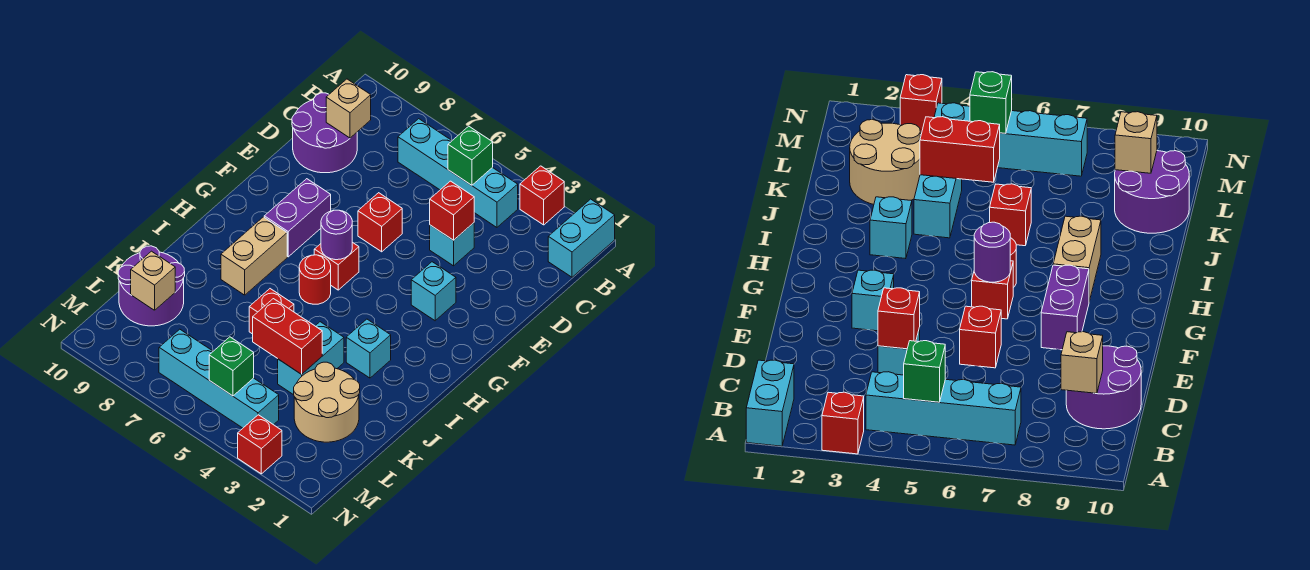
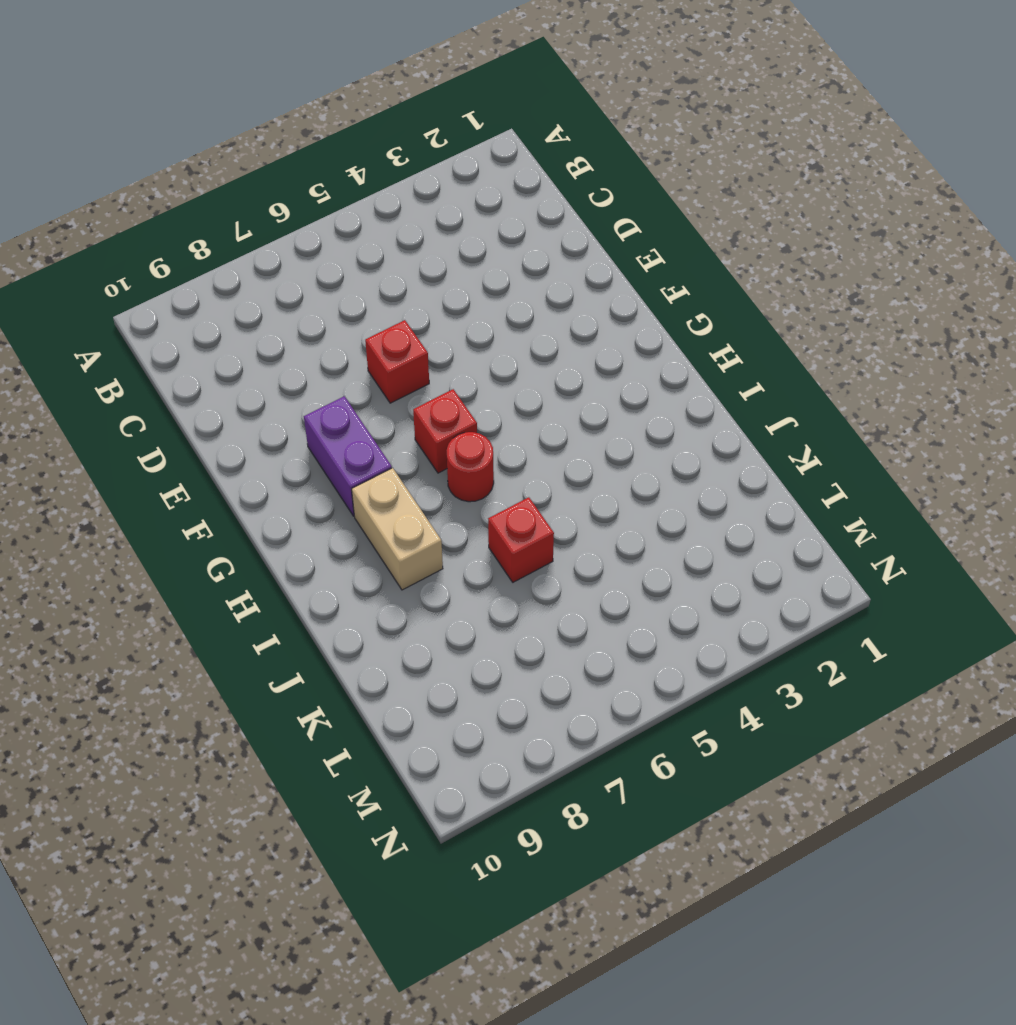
none -> cyan brick A1:B1 level 1
none -> red brick A3 level 1
none -> cyan brick B4:B7 level 1

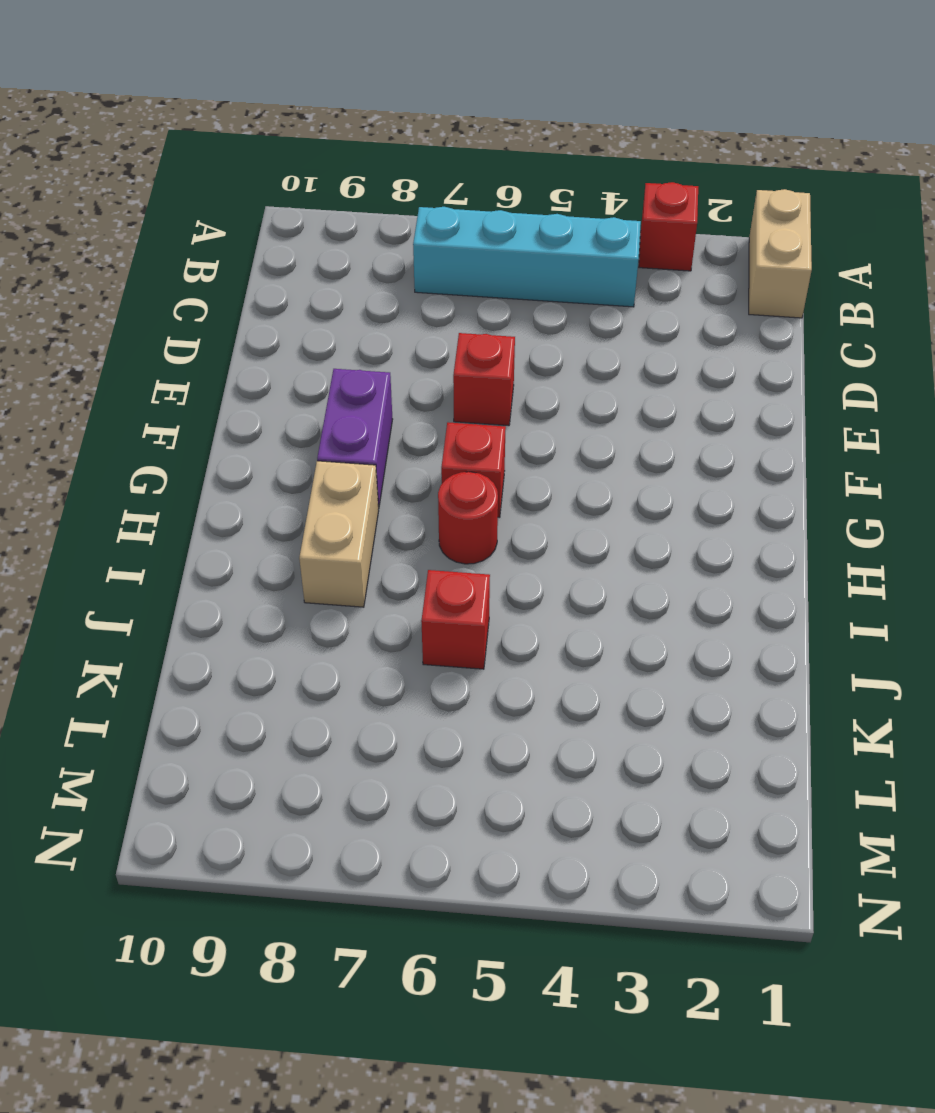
tan brick A1:B1 level 1 -> cyan brick A1:B1 level 1
none -> purple round brick C9:D10 level 1
none -> cyan brick D4 level 1
none -> cyan brick F3 level 1

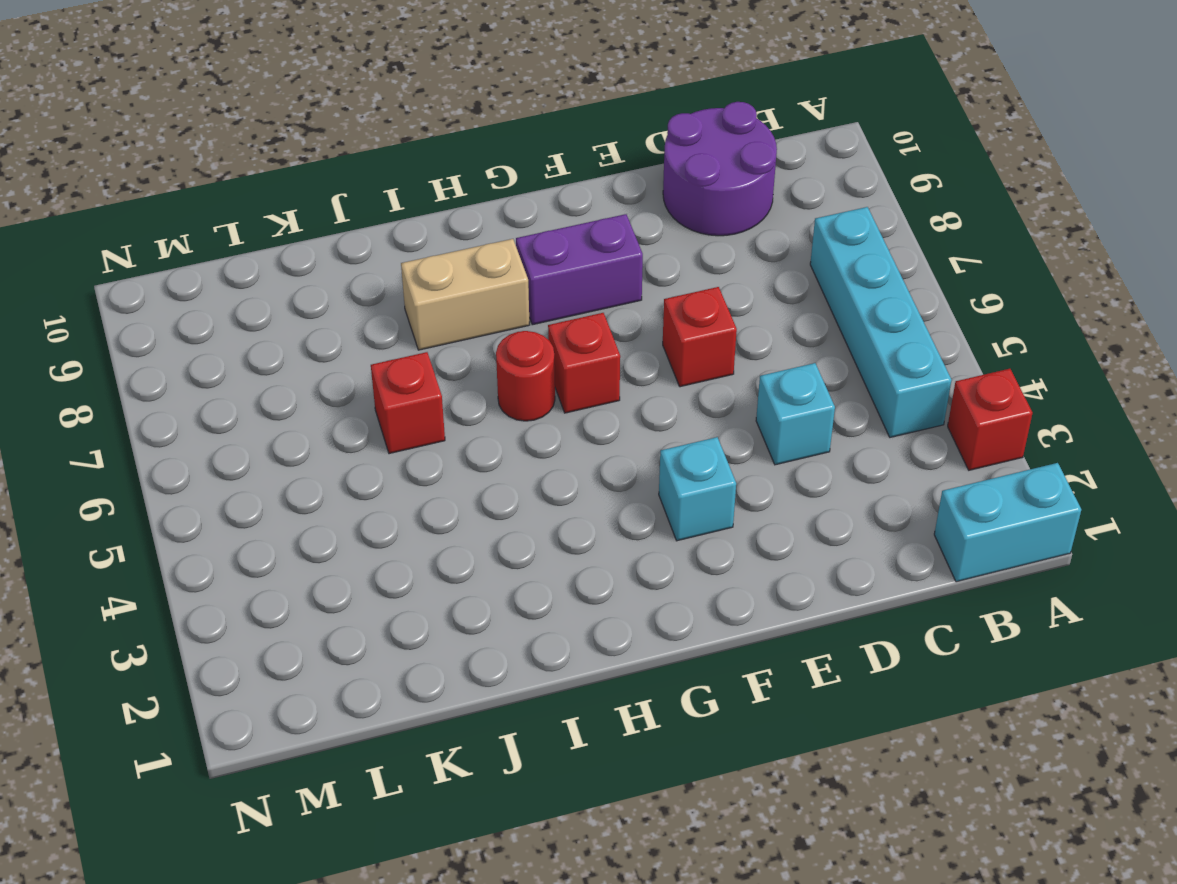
none -> cyan brick I3 level 1
none -> cyan brick J4:K4 level 1
none -> tan round brick K2:L3 level 1

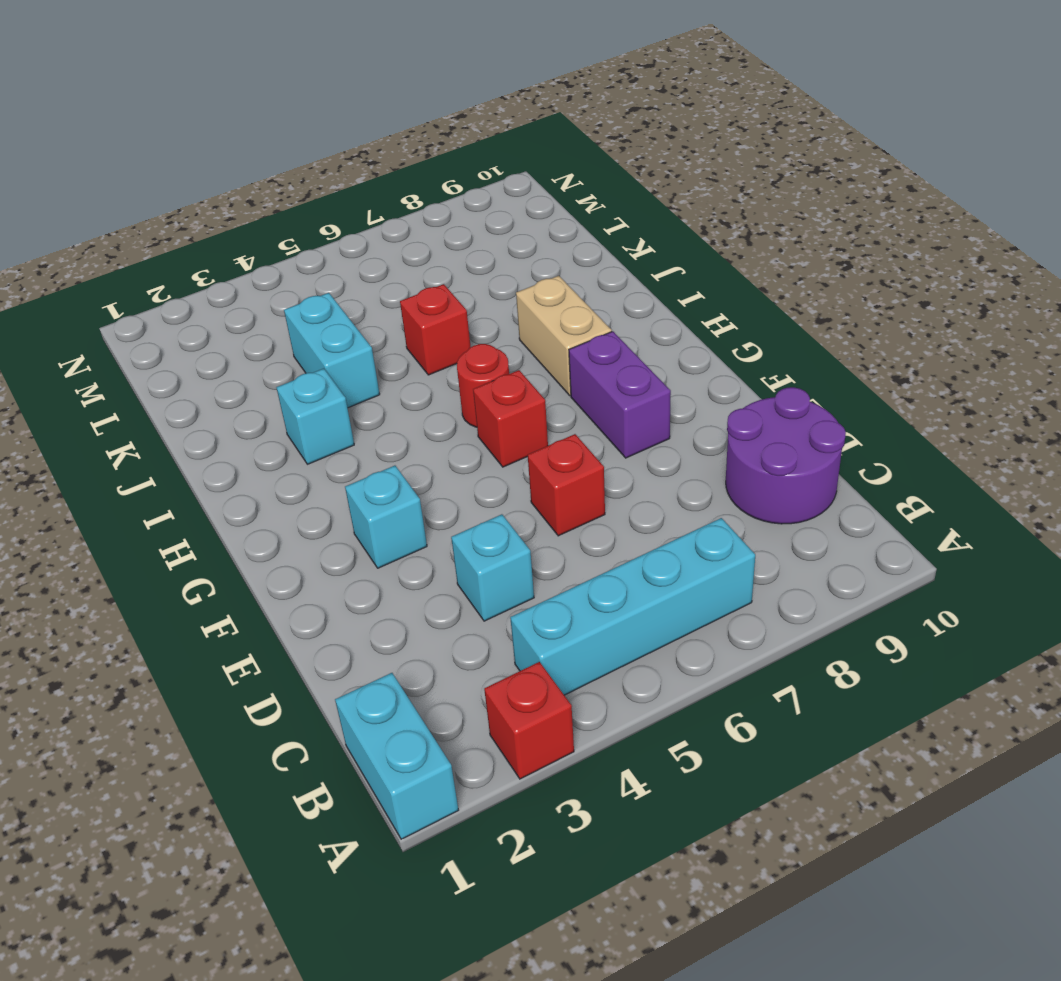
none -> tan round brick K2:L3 level 1
none -> purple round brick K9:L10 level 1
none -> cyan brick M4:M7 level 1

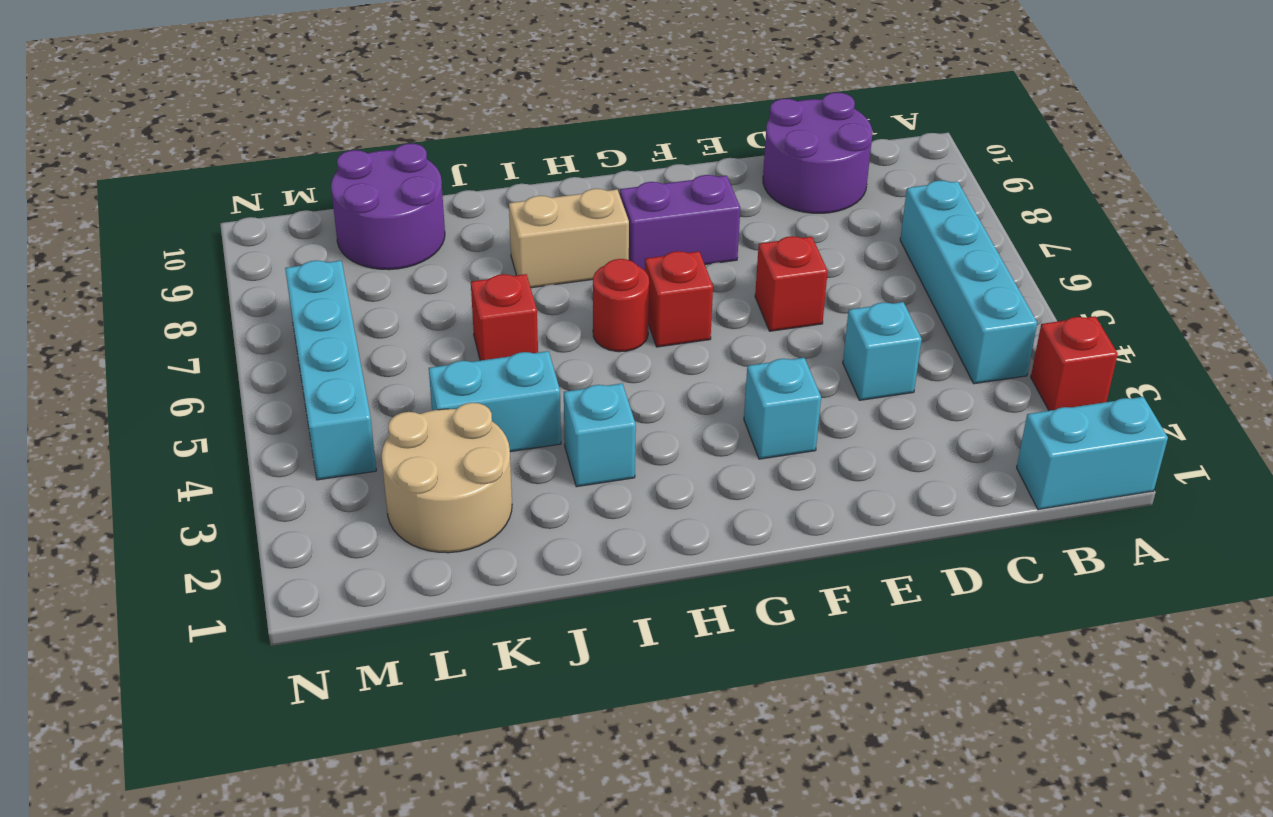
none -> red brick N3 level 1
none -> green brick B5 level 2
none -> tan brick C9 level 2

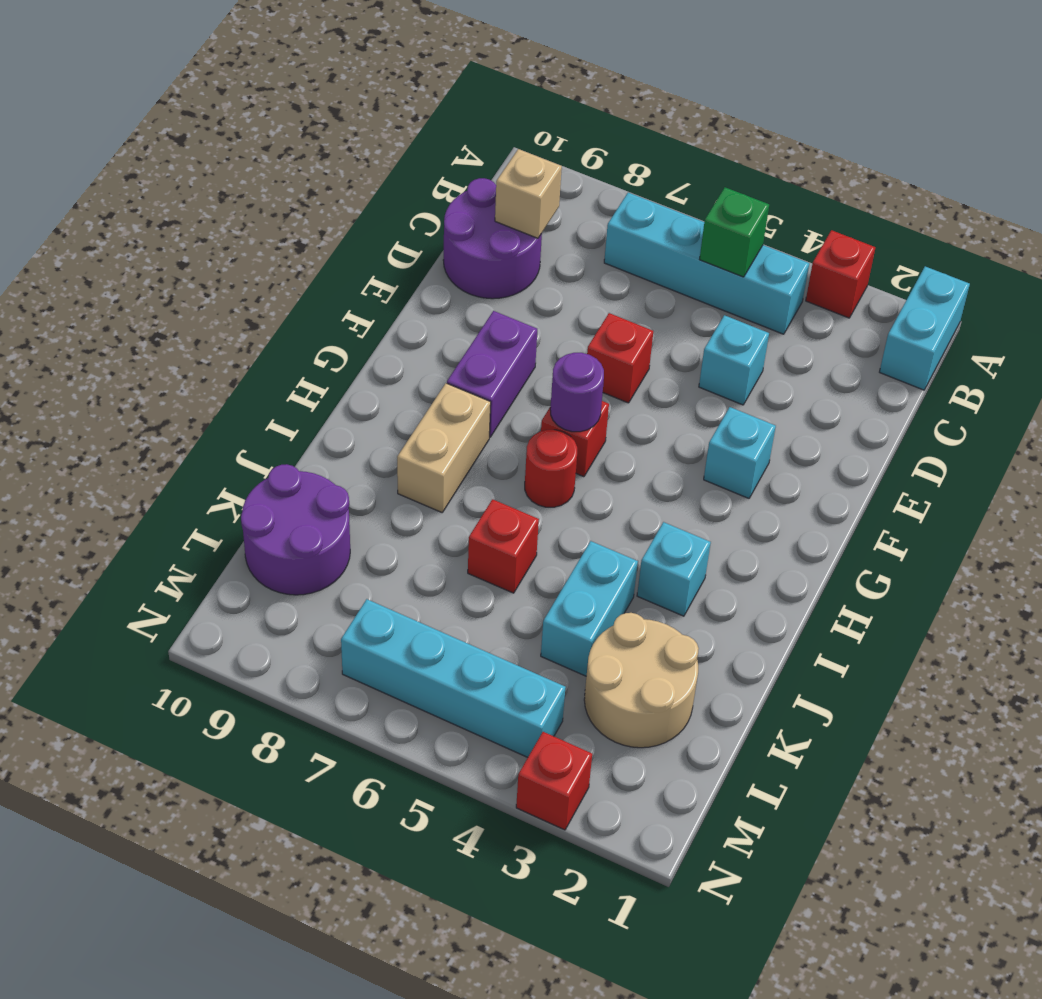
none -> red brick D4 level 2
none -> red brick K4:K5 level 2
none -> tan brick L9 level 2

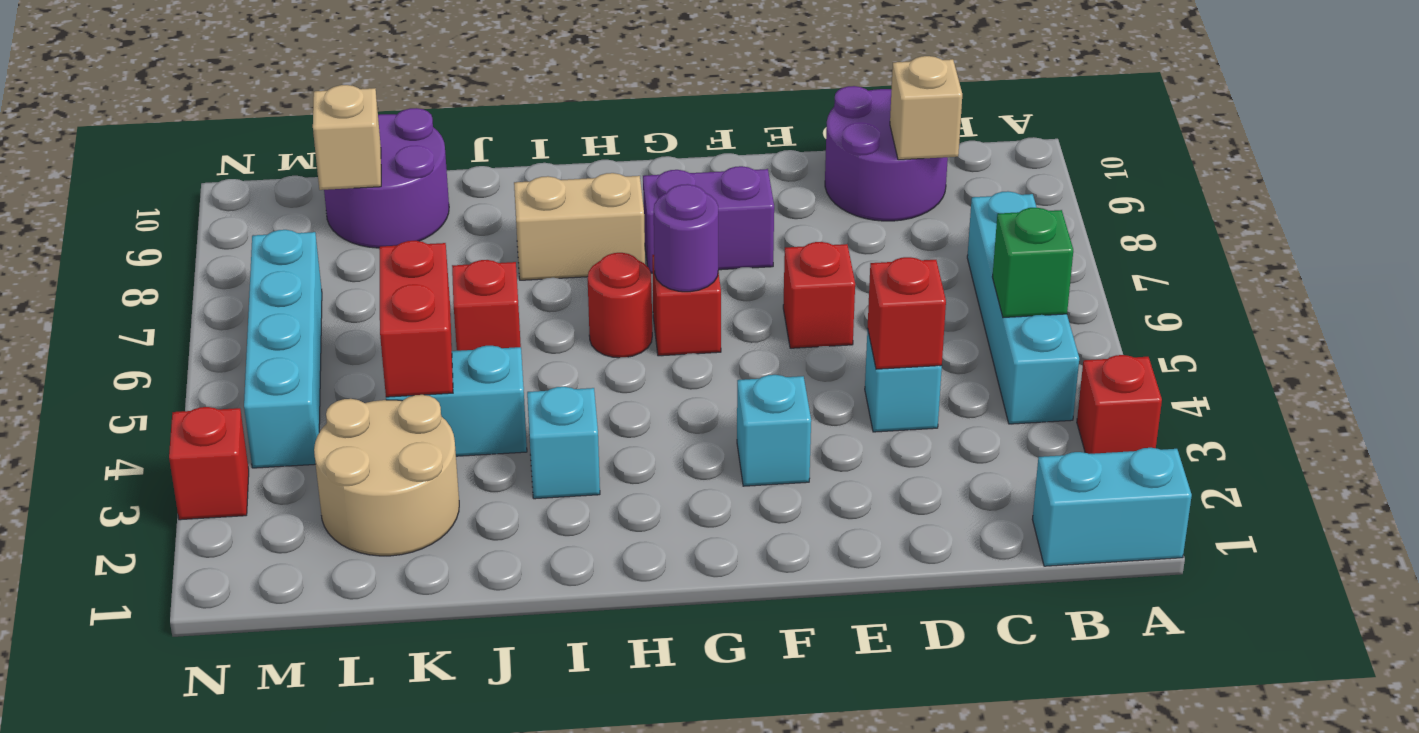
none -> green brick M5 level 2

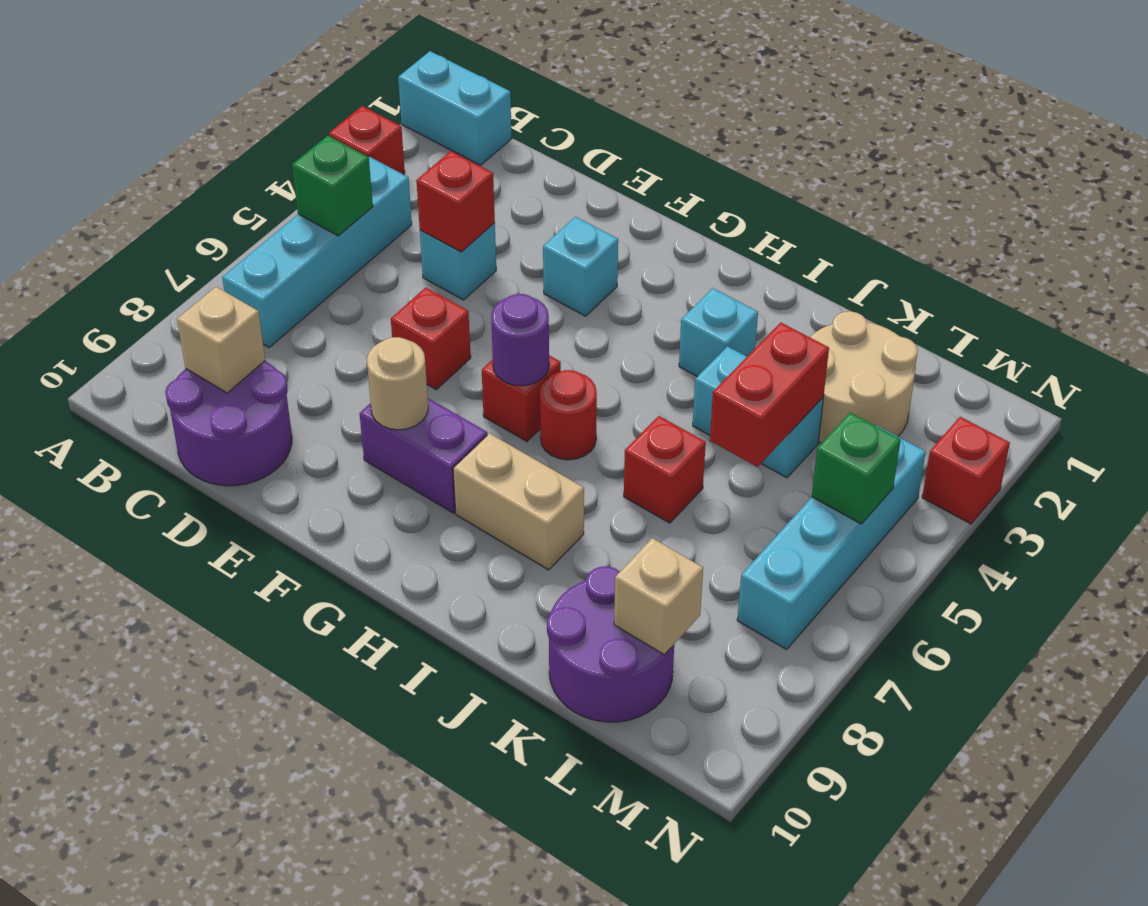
tan round brick F8 level 2 -> none

